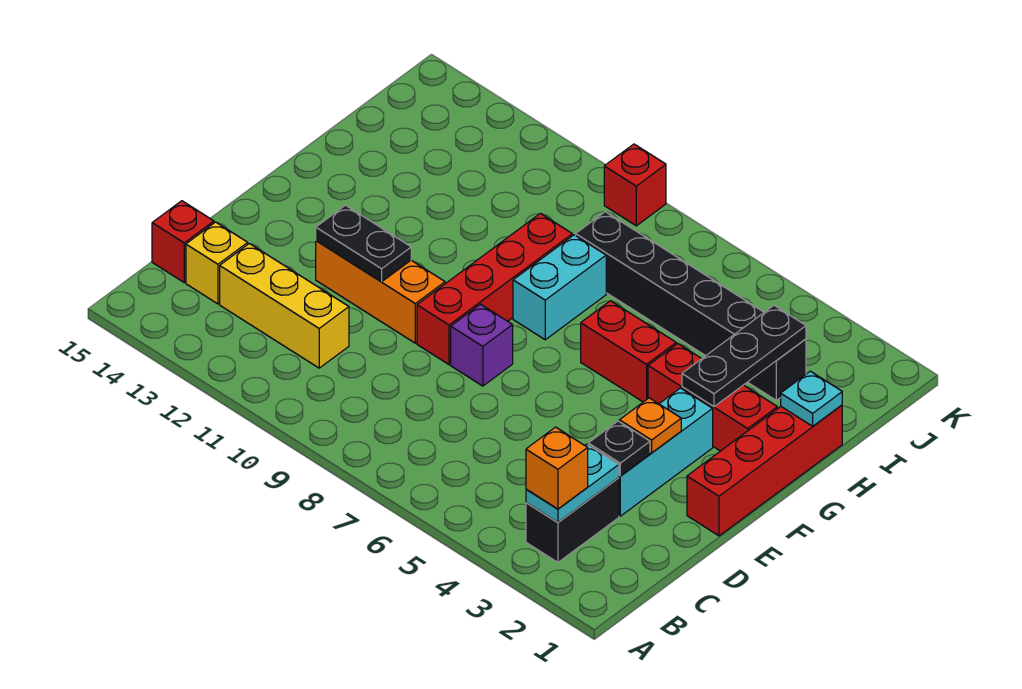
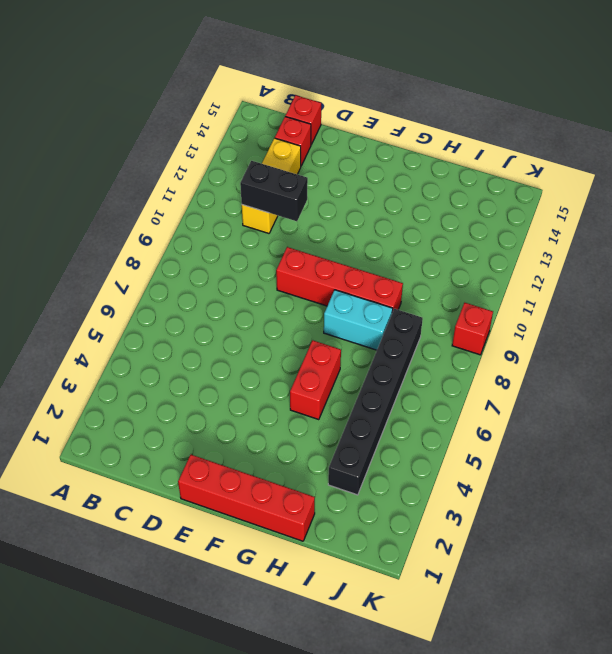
black brick C11:D11 level 2 -> black brick B3:C3 level 1
red brick C14 level 1 -> yellow brick C14 level 1
none -> cyan brick D3:F3 level 1
none -> purple brick E8 level 1
none -> orange brick E10:E12 level 1

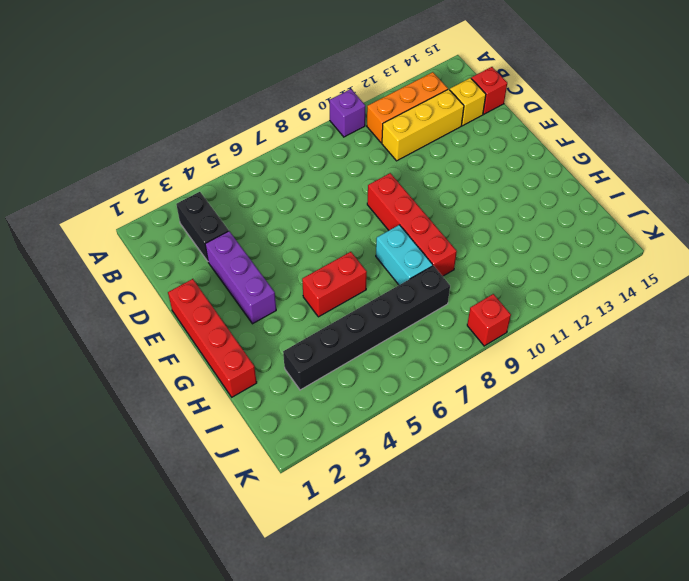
purple brick A10 level 1 -> purple brick E8 level 1
orange brick B11:B13 level 1 -> orange brick E10:E12 level 1
purple brick D3:F3 level 1 -> cyan brick D3:F3 level 1
none -> red brick G2:G4 level 1
none -> cyan plate B3:C3 level 2
none -> black plate D3 level 2

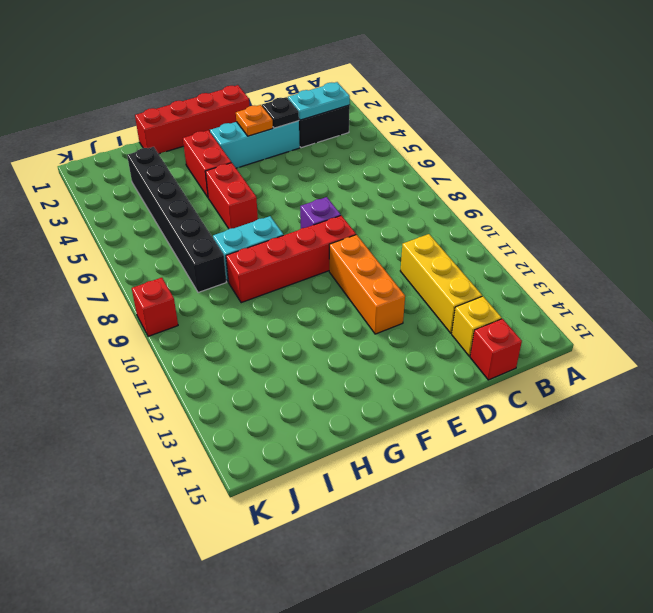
red brick G3:G4 level 1 -> red brick G2:G4 level 1
none -> black plate E11:E12 level 2
none -> black plate G3:I3 level 2
none -> cyan plate H1 level 2

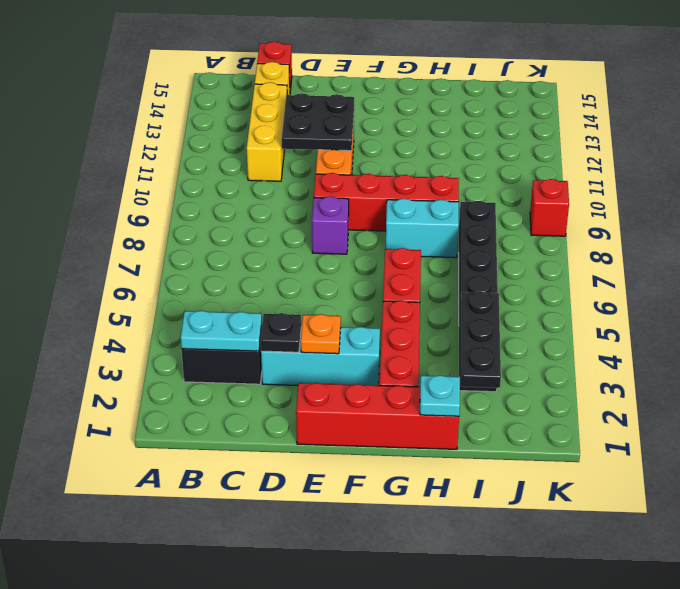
black plate D11:E12 level 2 -> black plate E11:E12 level 2
black plate I2:I4 level 2 -> black plate G3:I3 level 2
none -> orange brick B3 level 3

